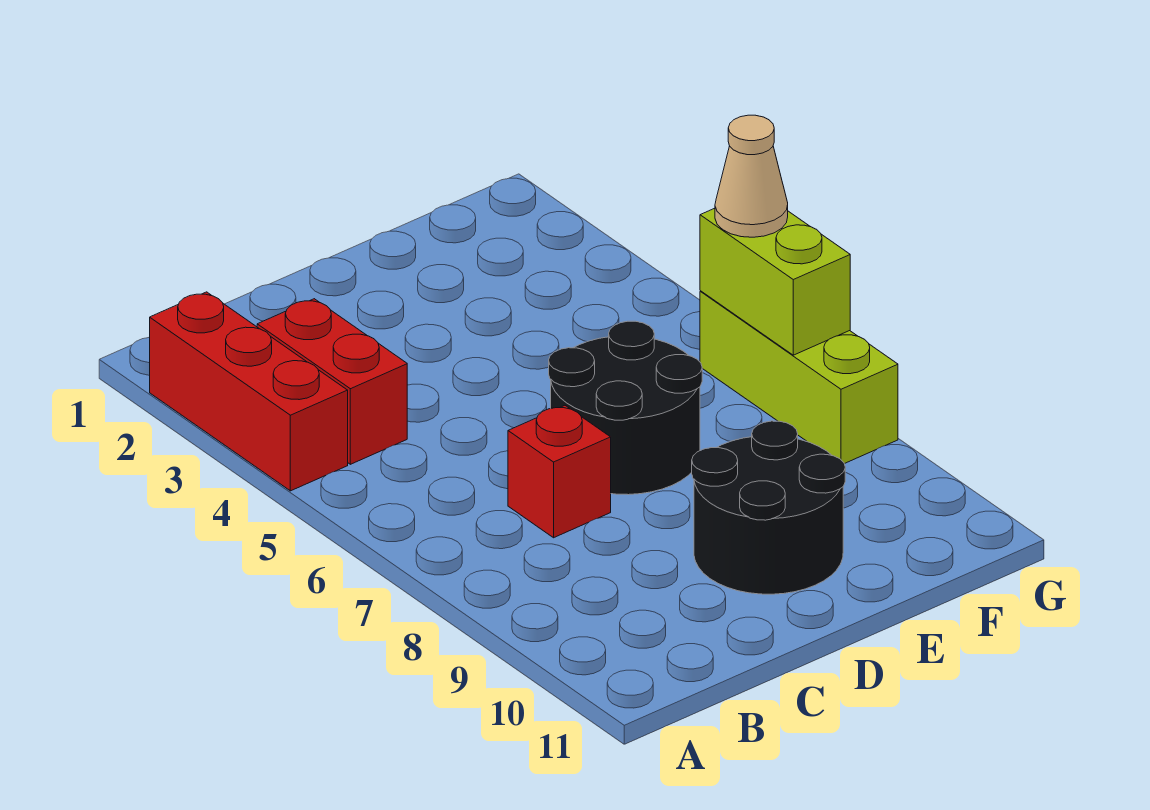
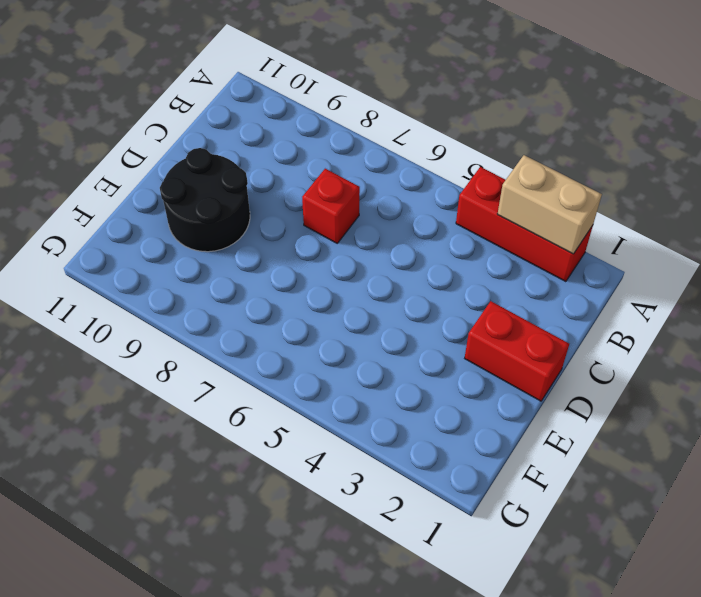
tan brick A2:A3 level 2 -> none
red brick D1:D2 level 1 -> red brick B3:B4 level 1
none -> black round brick D6:E7 level 1
none -> lime brick G6:G8 level 1

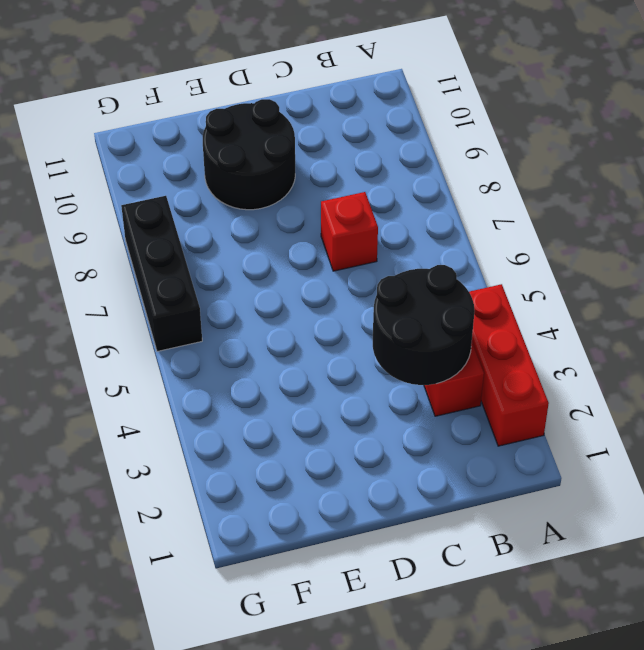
black round brick B3:C4 level 2 -> black round brick D6:E7 level 1
black brick G6:G8 level 1 -> lime brick G6:G8 level 1
none -> lime brick G6:G7 level 2
none -> tan cone G6 level 3

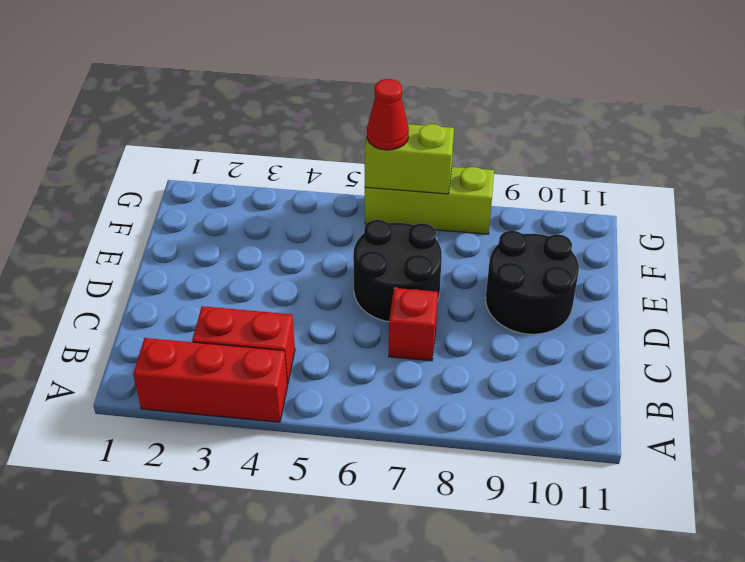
red cone G6 level 3 -> tan cone G6 level 3

